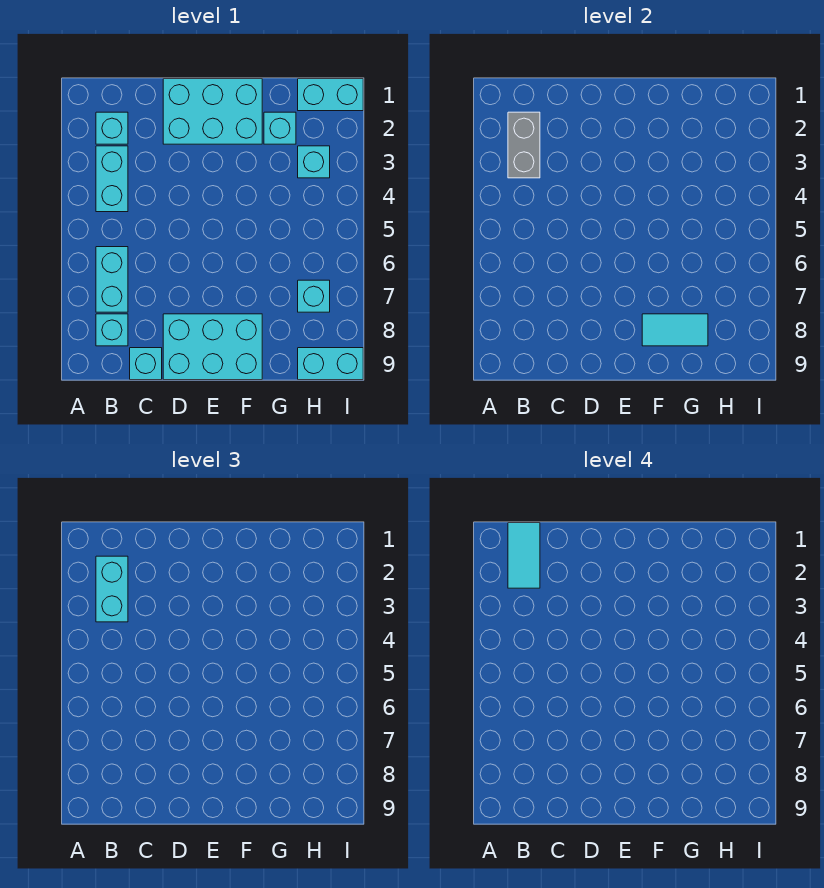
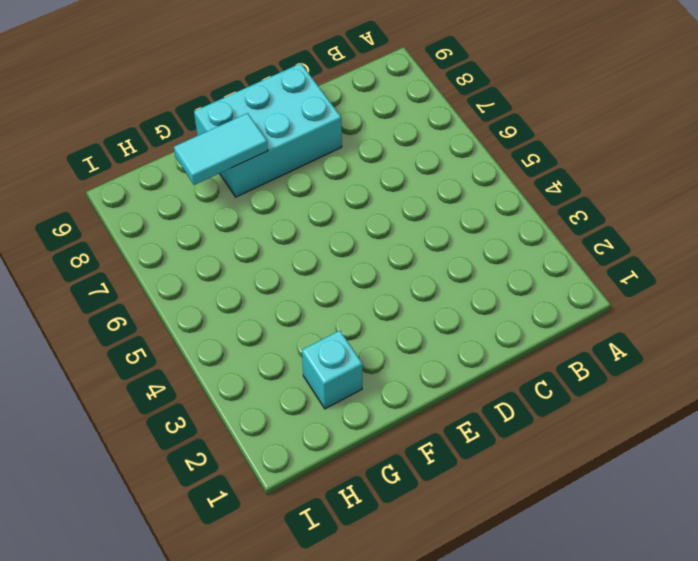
none -> cyan brick B2 level 1
none -> cyan brick B3:B4 level 1
none -> cyan brick B6:B7 level 1

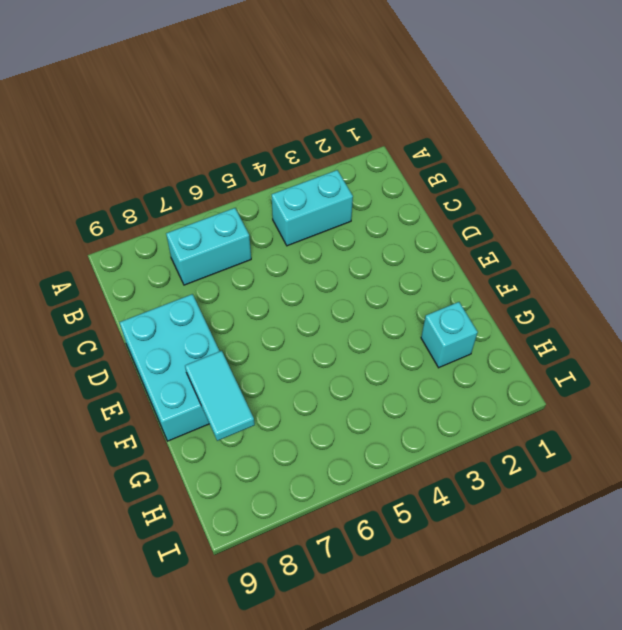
none -> cyan brick B2 level 1
none -> cyan brick B8 level 1
none -> cyan brick C9 level 1

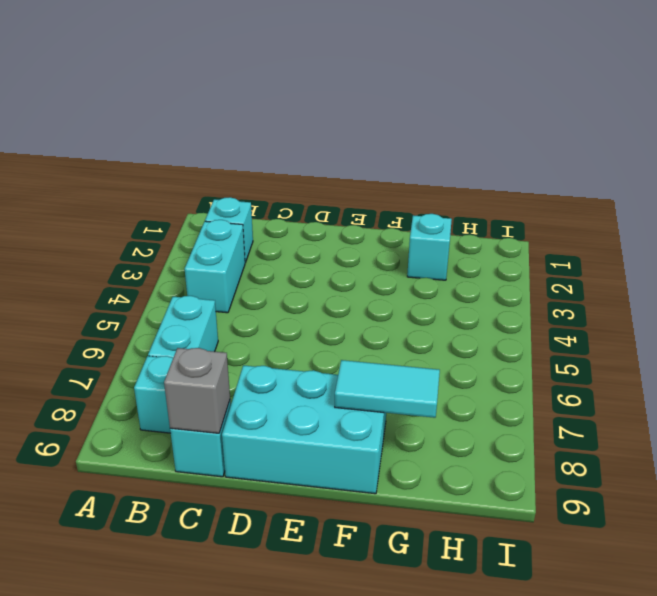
grey brick C9 level 2 -> none
none -> cyan brick D1:F2 level 1
none -> cyan brick H1:I1 level 1
none -> cyan brick H3 level 1

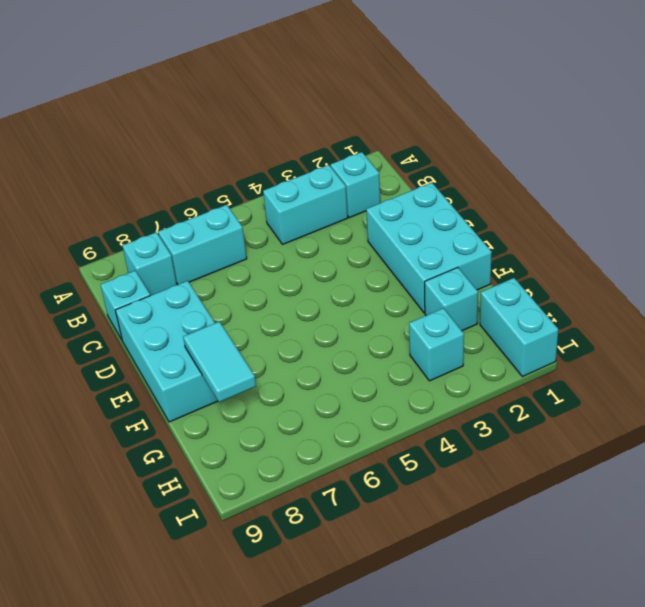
none -> cyan brick H7 level 1
none -> cyan brick H9:I9 level 1
none -> grey brick B2:B3 level 2

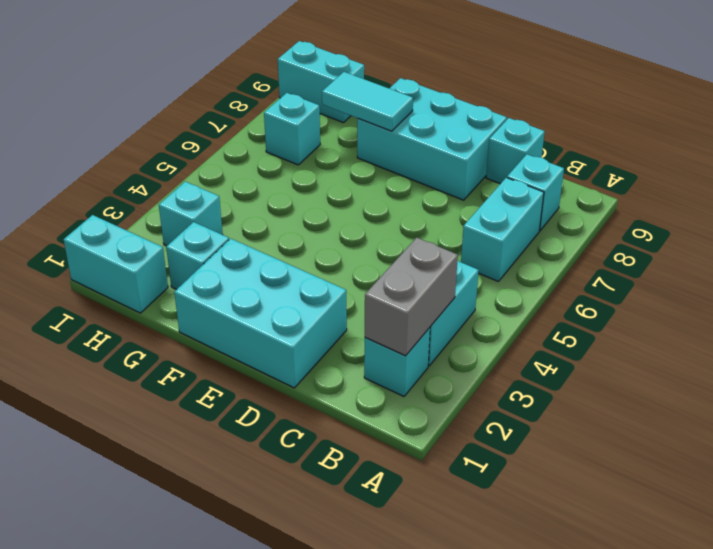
none -> cyan brick B2:B3 level 3
none -> cyan tile B1:B2 level 4

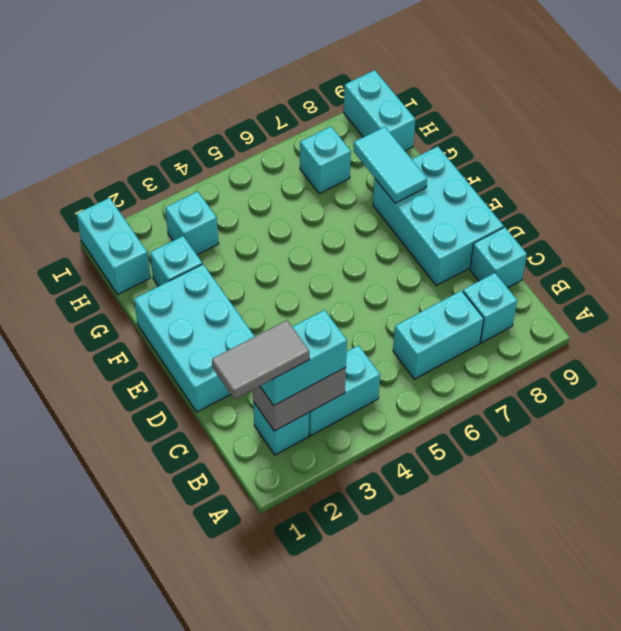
grey tile B1:B2 level 4 -> cyan tile B1:B2 level 4

